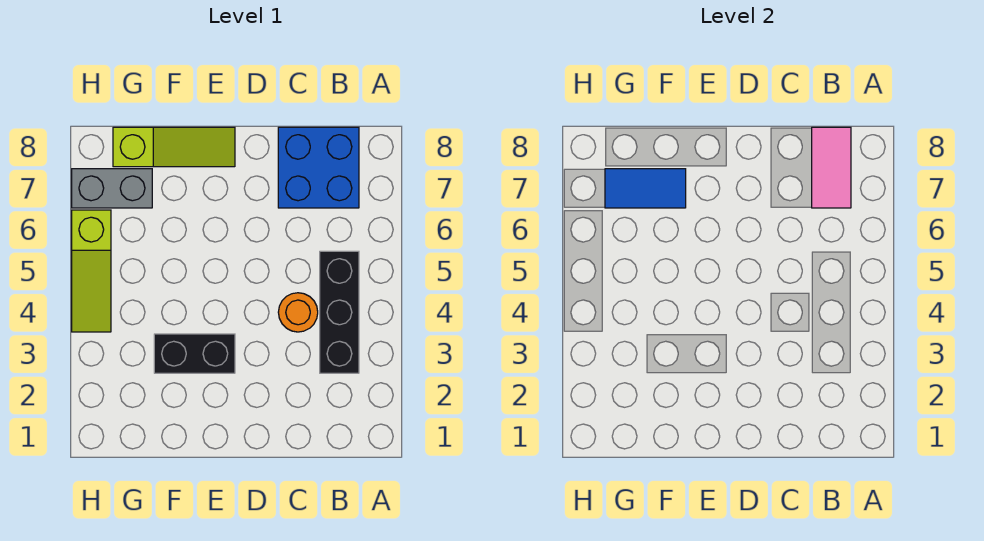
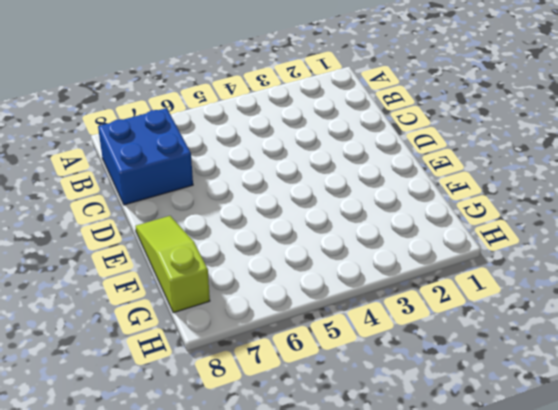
none -> black brick B3:B5 level 1
none -> orange round brick C4 level 1

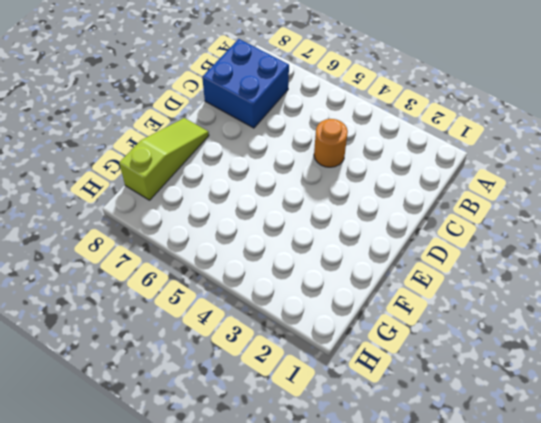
none -> black brick B3:B5 level 1
none -> black brick E3:F3 level 1

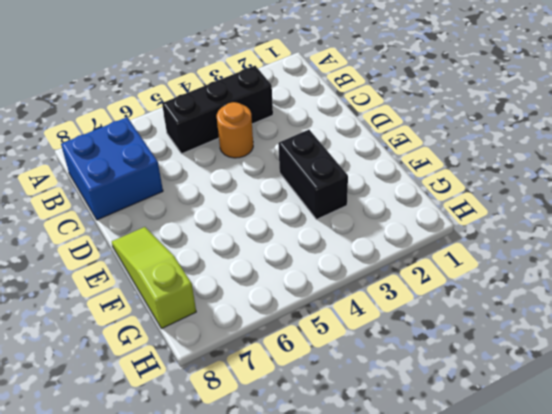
none -> grey brick G7:H7 level 1
none -> lime slope H4:H6 level 1 top 6

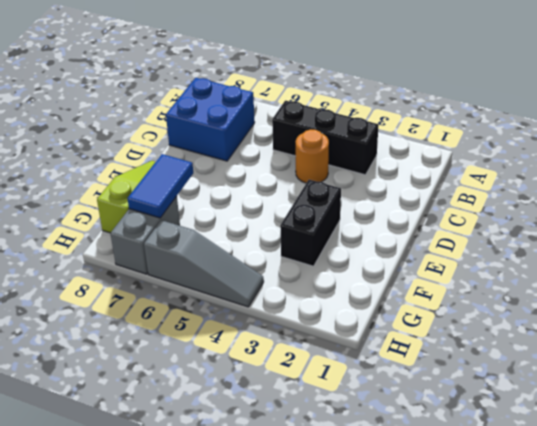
grey slope H4:H6 level 1 top 6 -> lime slope H4:H6 level 1 top 6
none -> pink tile B7:B8 level 2

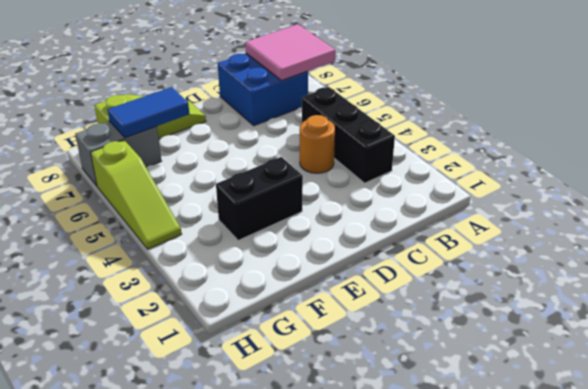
pink tile A7:B8 level 2 -> pink tile B7:B8 level 2

